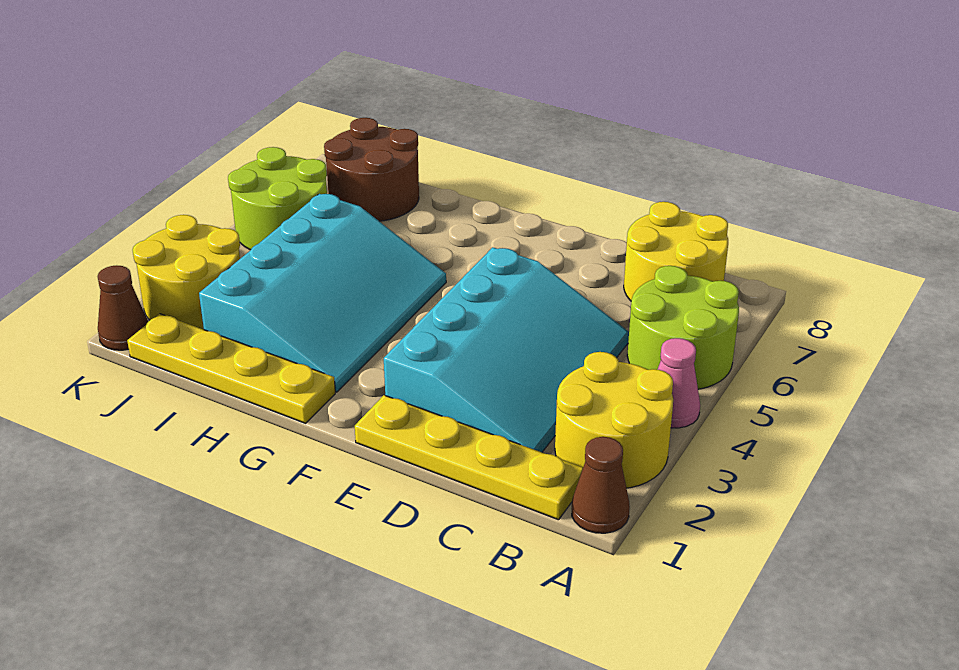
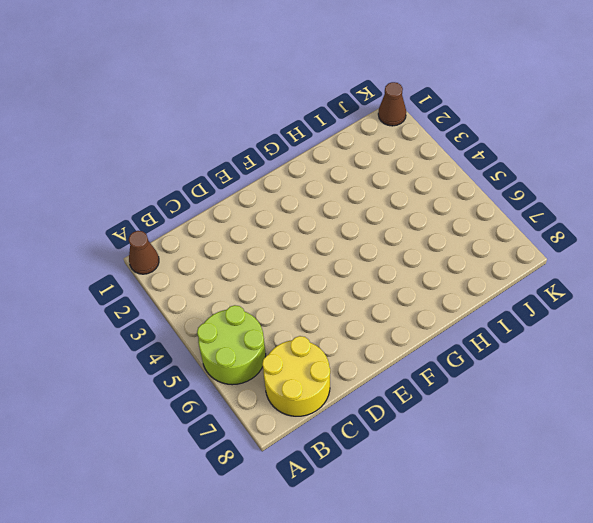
none -> yellow round brick A2:B3 level 1
none -> pink cone A4 level 1
none -> yellow plate B1:E1 level 1

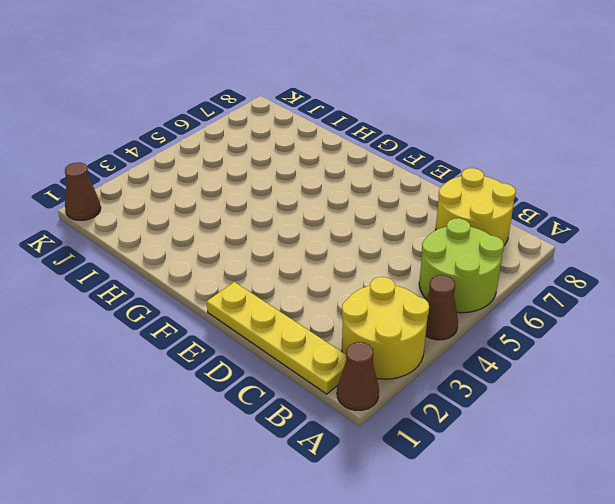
brown cone A4 level 1 -> pink cone A4 level 1
none -> cyan slope C2:E5 level 1 top E
none -> yellow plate G1:J1 level 1
none -> cyan slope G2:I5 level 1 top I

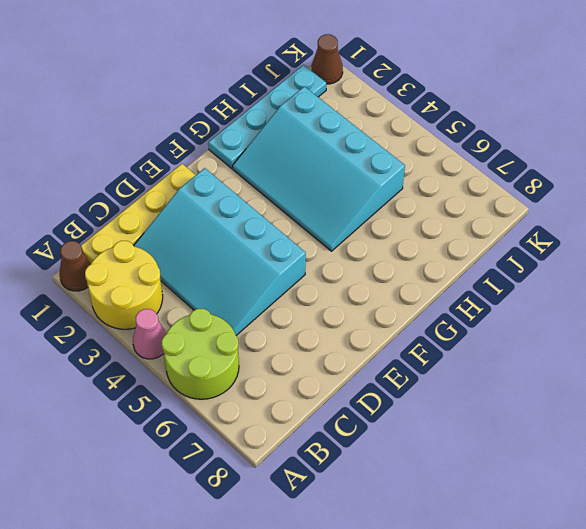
cyan plate G1:J1 level 1 -> yellow plate G1:J1 level 1
none -> yellow round brick B7:C8 level 1
none -> brown round brick I7:J8 level 1
none -> yellow round brick J2:K3 level 1

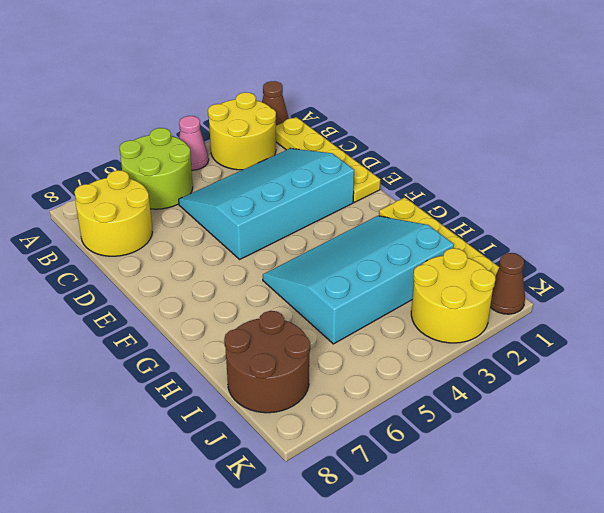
none -> lime round brick J5:K6 level 1

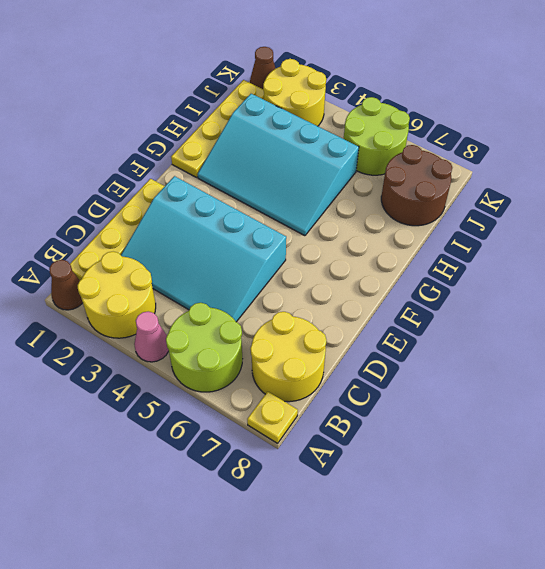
yellow plate A8 level 1 -> none

